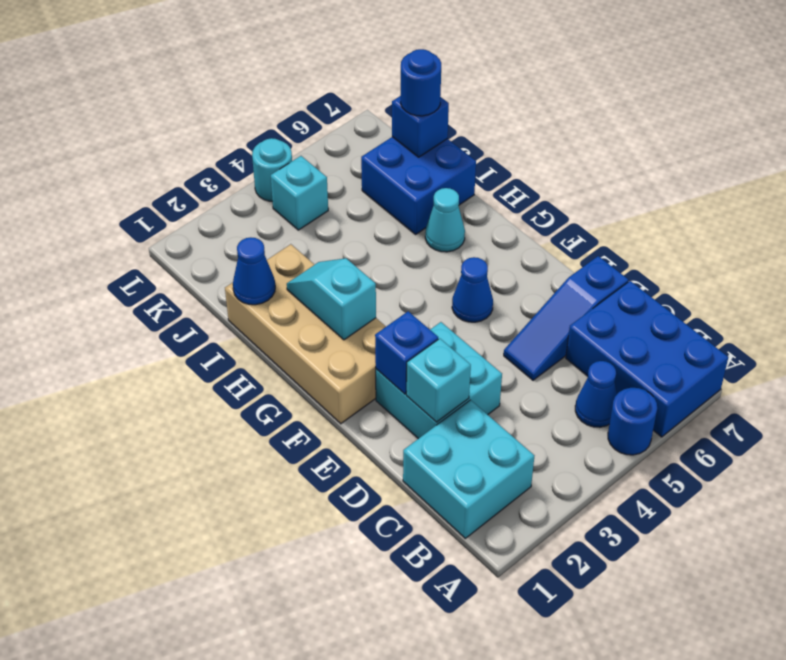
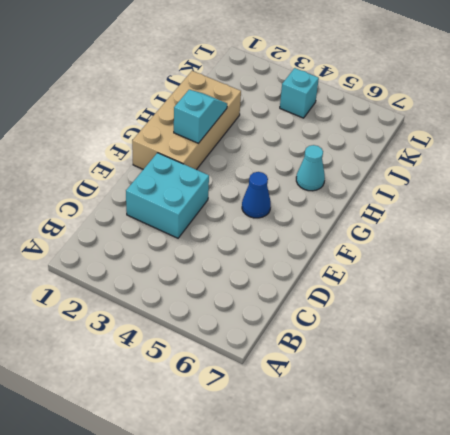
none -> blue round brick A5 level 1
none -> blue brick A6:C7 level 1
none -> cyan brick B1:C2 level 1

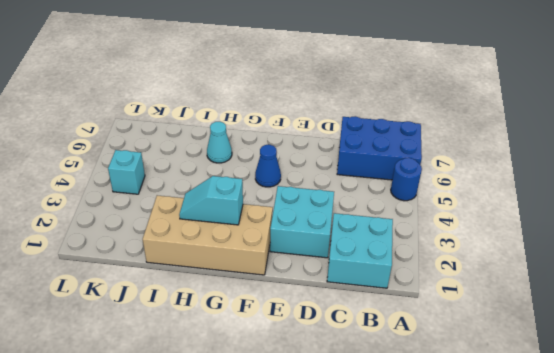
none -> blue cone B5 level 1
none -> blue slope D5:D7 level 1 top 7
none -> blue brick I6:J7 level 1

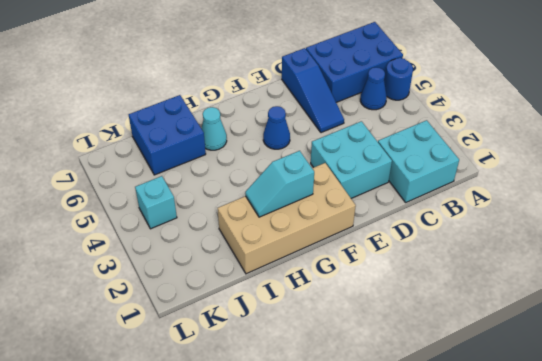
none -> cyan round brick L4 level 1
none -> cyan brick D2 level 2
none -> blue brick E2 level 2

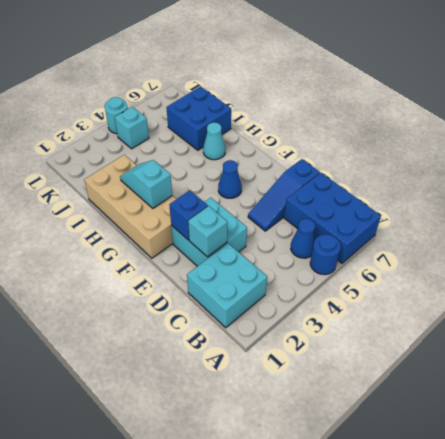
none -> blue cone I1 level 2
none -> blue brick J7 level 2
none -> blue round brick J7 level 3

